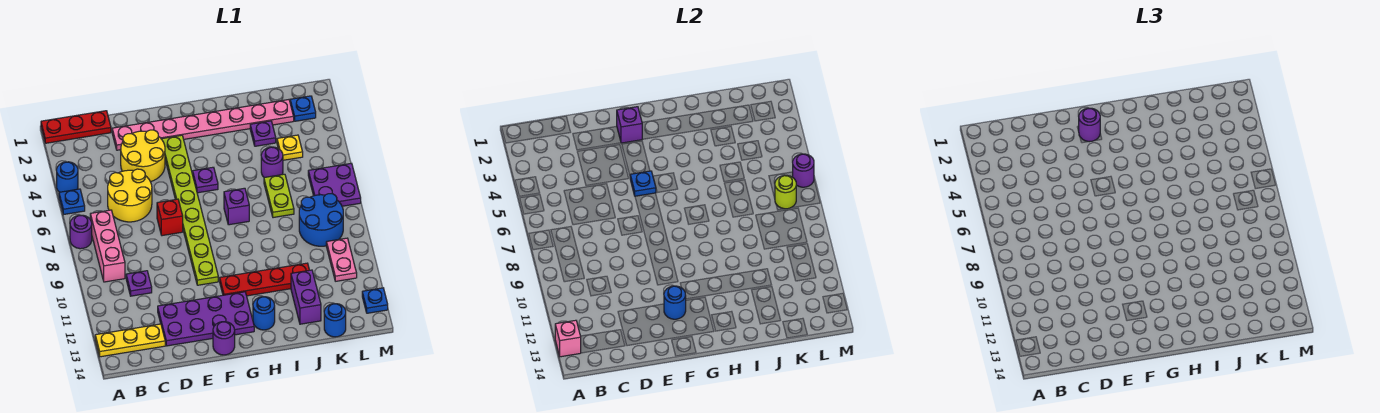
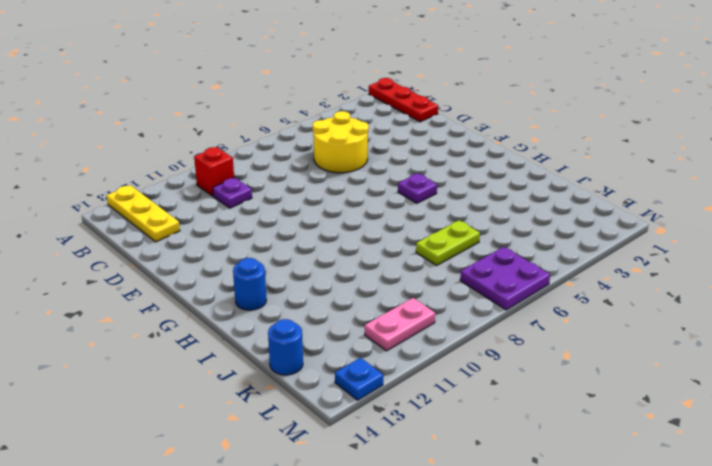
red brick B10 level 1 -> red brick E7 level 1
none -> blue round brick A4 level 1
none -> blue plate A5 level 1
none -> purple round brick A7 level 1
none -> pink brick B7:B9 level 1

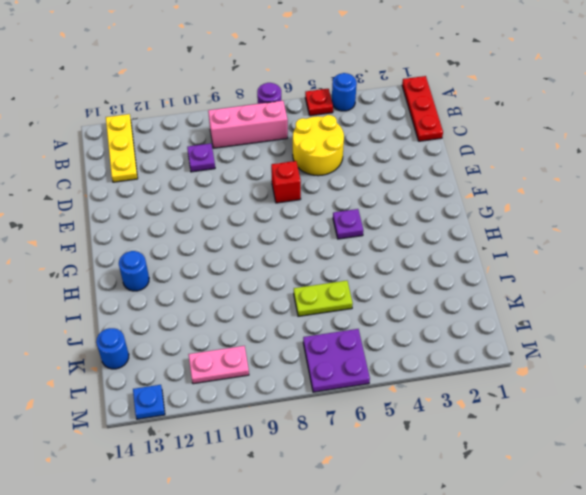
red plate A5 level 1 -> blue plate A5 level 1
none -> pink plate D2:K2 level 1
none -> yellow round brick D3:E4 level 1
none -> purple plate D12:G13 level 1
none -> lime plate F3:F10 level 1

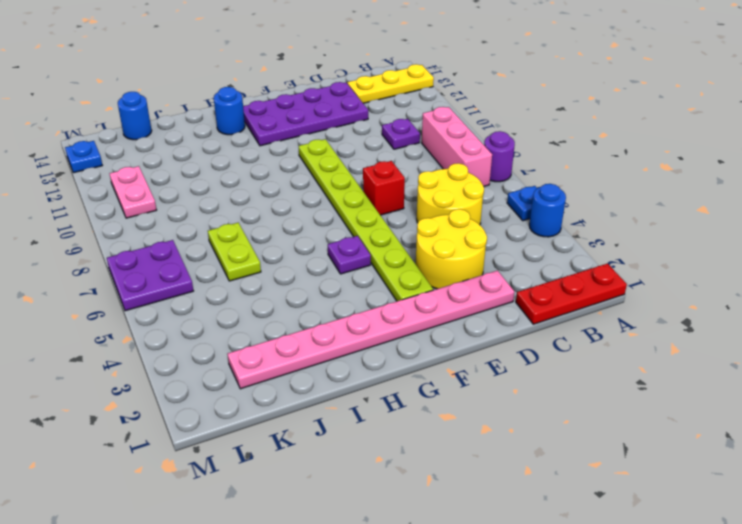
none -> purple round brick F14 level 1
none -> red plate G11:J11 level 1
none -> purple brick H7 level 1
none -> purple plate J3 level 1

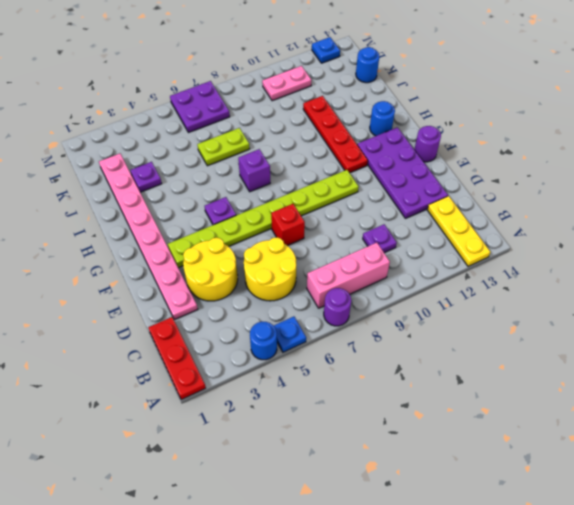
none -> purple round brick J5 level 1
none -> purple brick J12:J13 level 1
none -> yellow plate K4 level 1
none -> blue round brick K8:L9 level 1

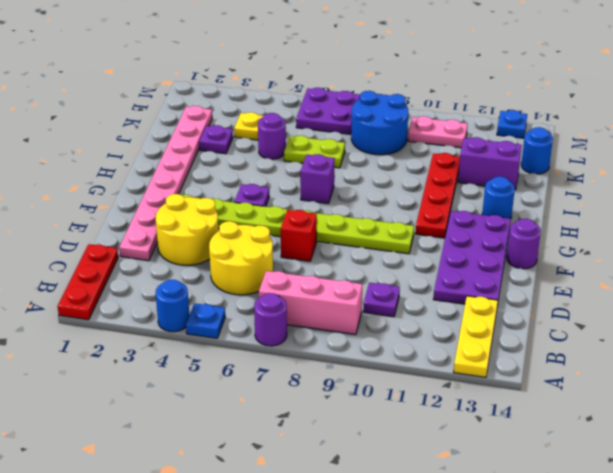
none -> blue plate L2 level 1
none -> pink brick A13 level 2
none -> purple brick F2 level 2
none -> blue plate F5 level 2

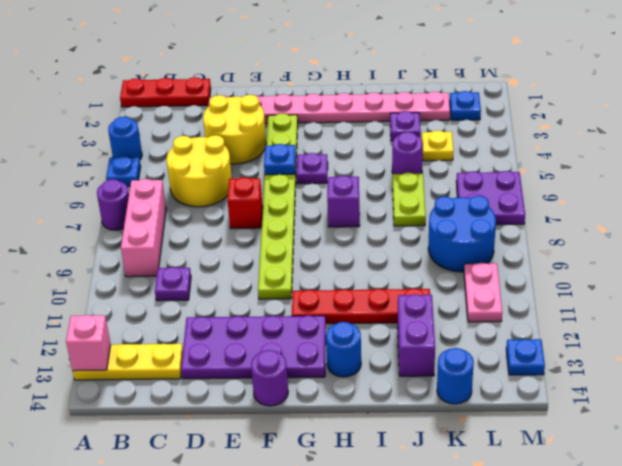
none -> purple brick F2 level 2
none -> blue round brick F12 level 2
none -> lime round brick L7 level 2
none -> purple round brick M6 level 2

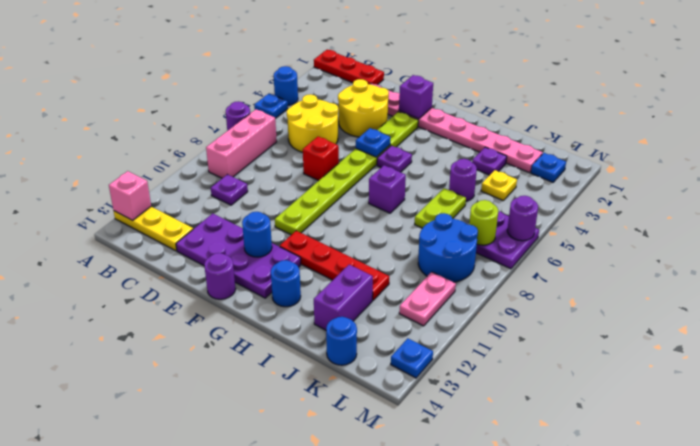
none -> purple round brick F2 level 3

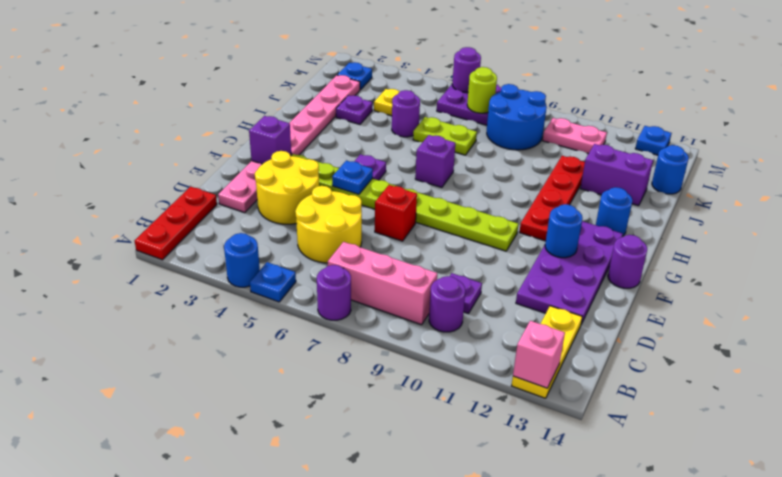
purple round brick B10 level 1 -> purple round brick F2 level 3

